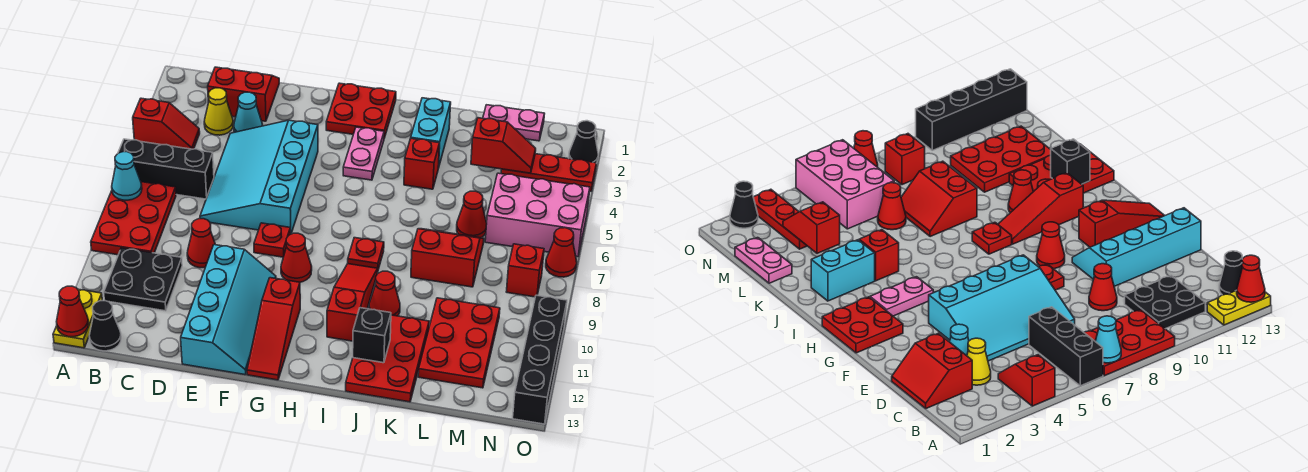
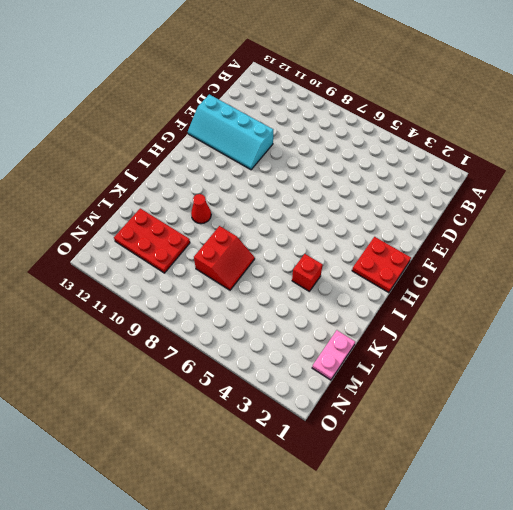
none -> red slope A4:B4 level 1 top A
none -> black brick A6:C6 level 1
none -> red plate A7:B9 level 1
none -> yellow plate A12:A13 level 1

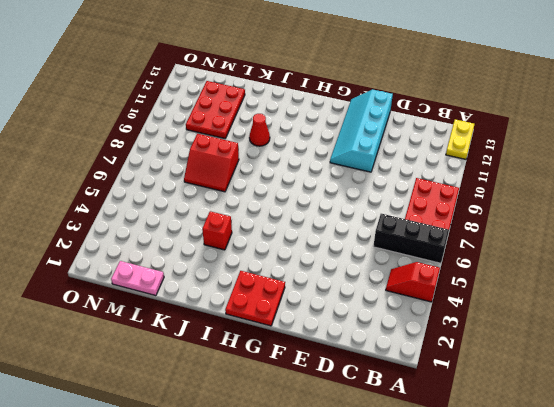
none -> black plate B10:C11 level 1
none -> black cone B13 level 1
none -> red slope C1:D2 level 1 top 2
none -> yellow cone C3 level 1

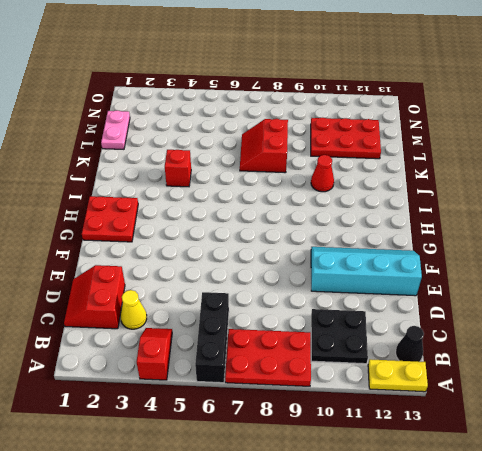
none -> cyan cone D3 level 1
none -> cyan slope D4:F7 level 1 top F
none -> red cone D9 level 1
none -> red plate F8 level 1

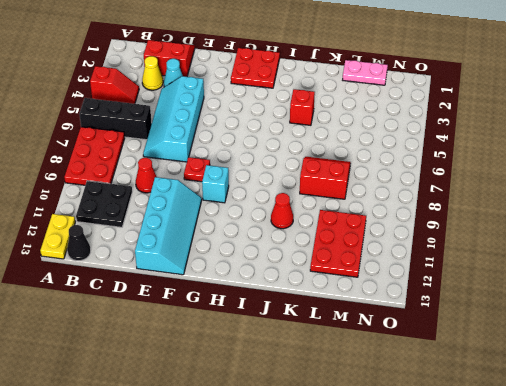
cyan slope D4:E7 level 1 top E -> cyan slope D4:F7 level 1 top F
cyan brick G9 level 1 -> red cone G9 level 1
none -> red slope G11:G13 level 1 top 11
none -> pink plate H3:H4 level 1
none -> red plate I8 level 1
none -> red slope I9:I11 level 1 top 11

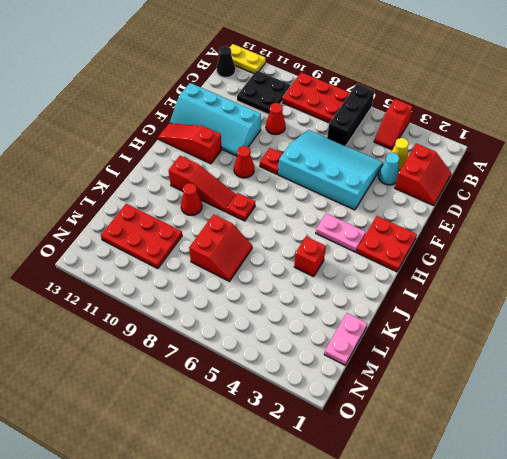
none -> cyan brick J2:J3 level 1
none -> red plate J11:K13 level 1
none -> red cone L6 level 1
none -> red plate M3:O3 level 1

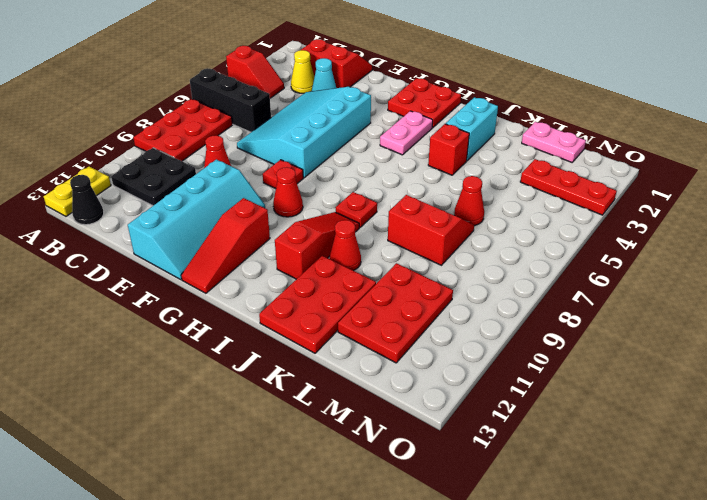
none -> pink brick M5:O6 level 1
none -> red brick N8 level 1
none -> black cone O2 level 1
none -> red cone O7 level 1

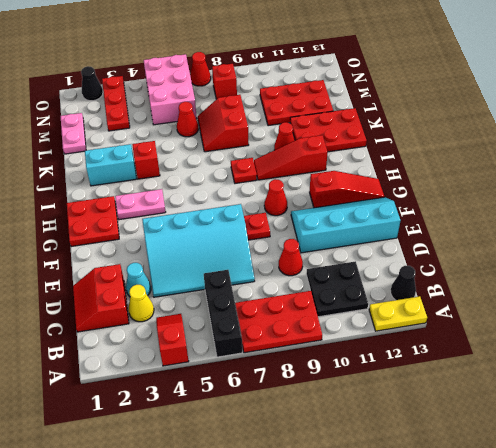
none -> black brick O10:O13 level 1
none -> cyan cone A7 level 2
none -> red cone A13 level 2
none -> black brick J12 level 2

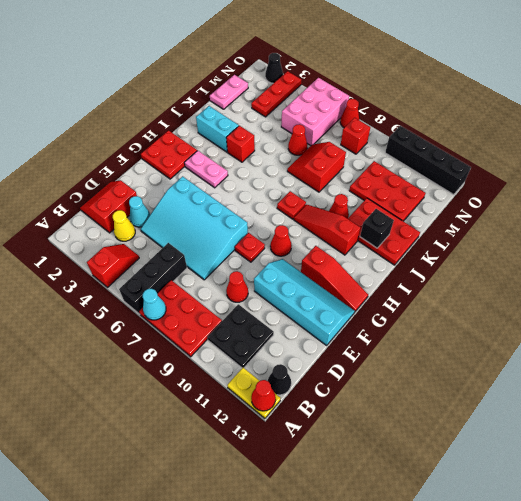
none -> red slope L3:M3 level 2 top L

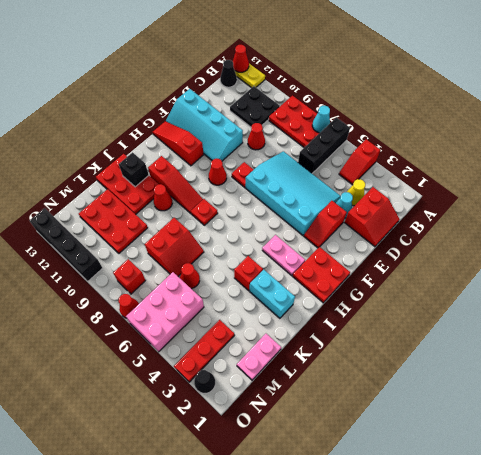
red slope E3:F3 level 1 top E -> red slope L3:M3 level 2 top L

